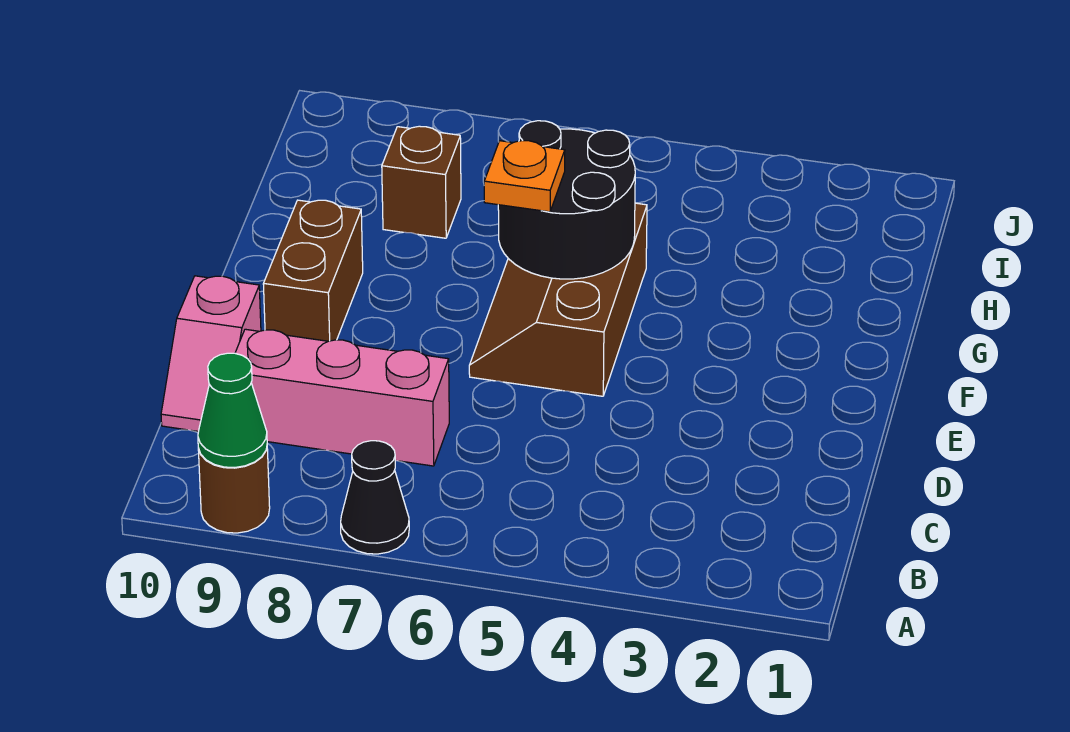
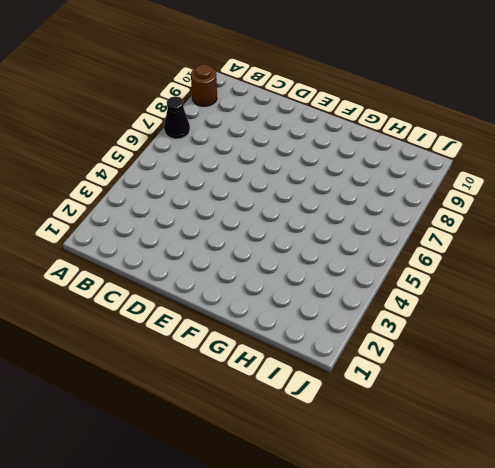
none -> pink brick C7:C9 level 1
none -> pink slope C10:D10 level 1 top D

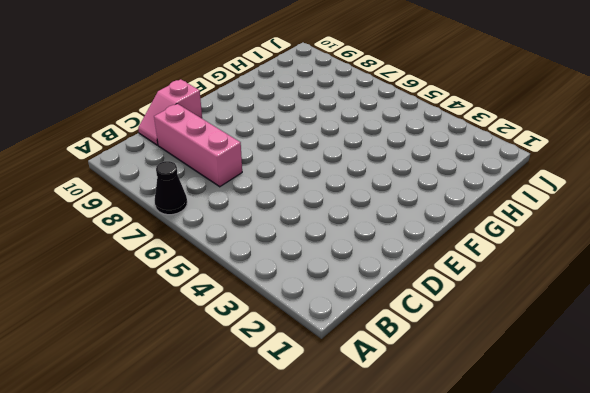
none -> brown round brick A9 level 1
none -> brown slope E5:G6 level 1 top 5

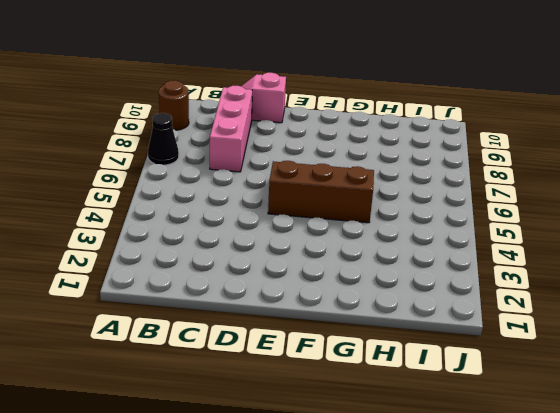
none -> brown brick E9:F9 level 1
none -> brown brick H8 level 1

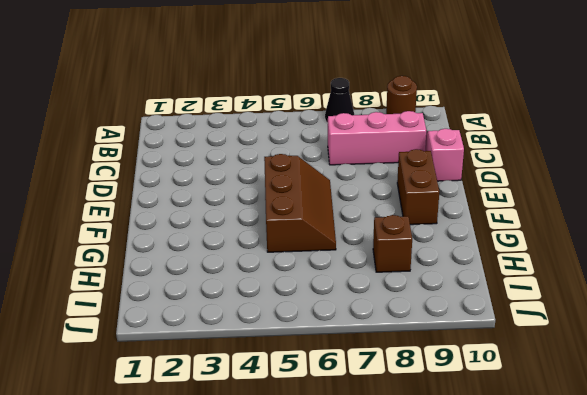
none -> green cone A9 level 2
none -> black round brick F5:G6 level 2

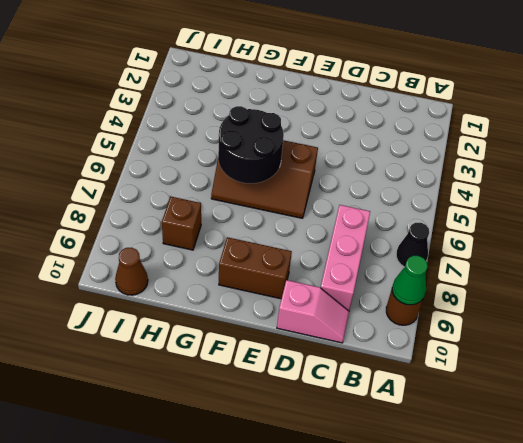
brown cone I10 level 1 -> none
none -> orange plate F6 level 3

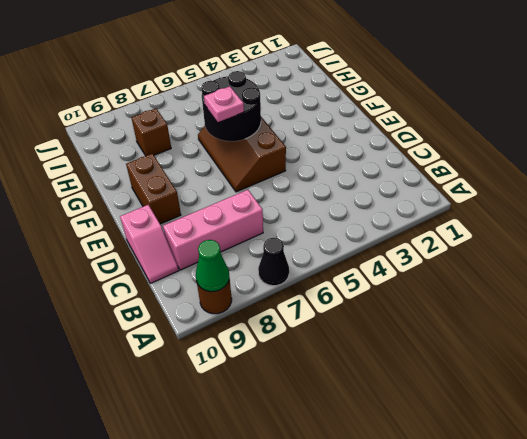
pink plate F6 level 3 -> orange plate F6 level 3

